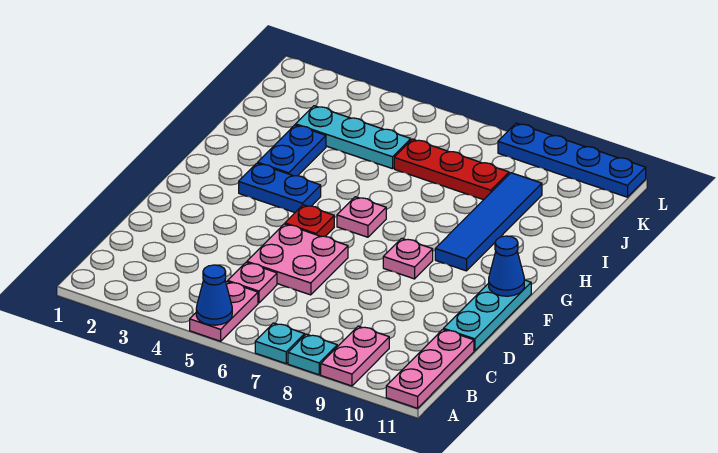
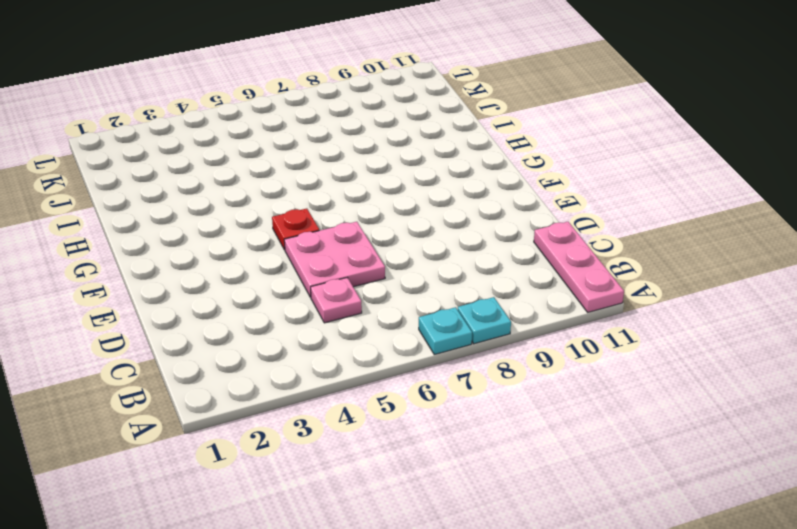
none -> pink plate A5:B5 level 1
none -> pink plate A9:B9 level 1
none -> cyan plate D11:F11 level 1

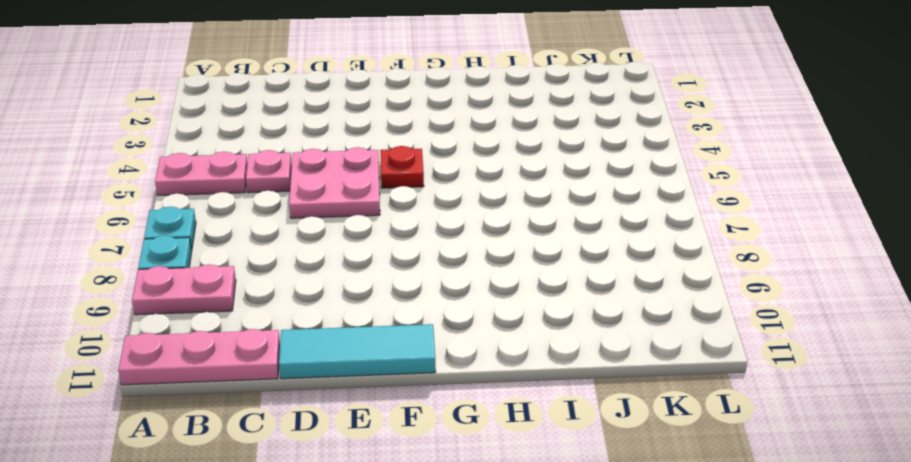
cyan tile D11:F11 level 1 -> cyan plate D11:F11 level 1
none -> pink plate F8 level 1
none -> blue plate G3:G4 level 1
none -> pink plate G6 level 1

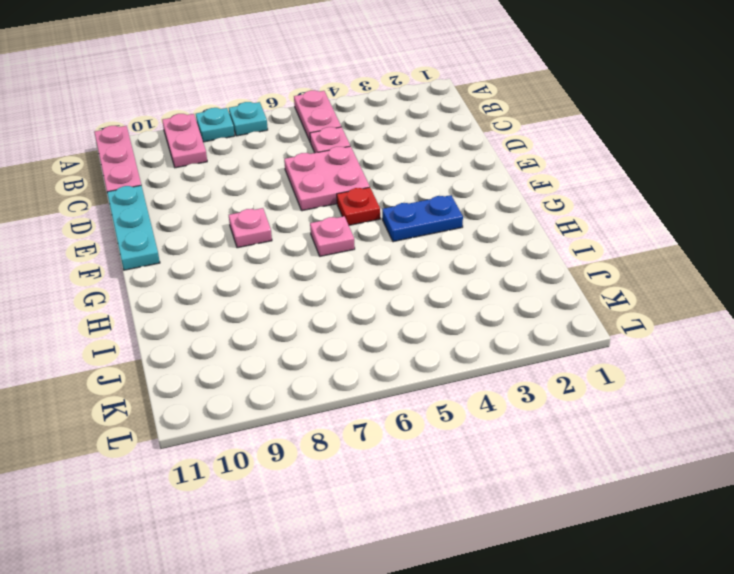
none -> blue tile G9:J9 level 1
none -> blue plate H3:I3 level 1
none -> cyan plate J3:J5 level 1

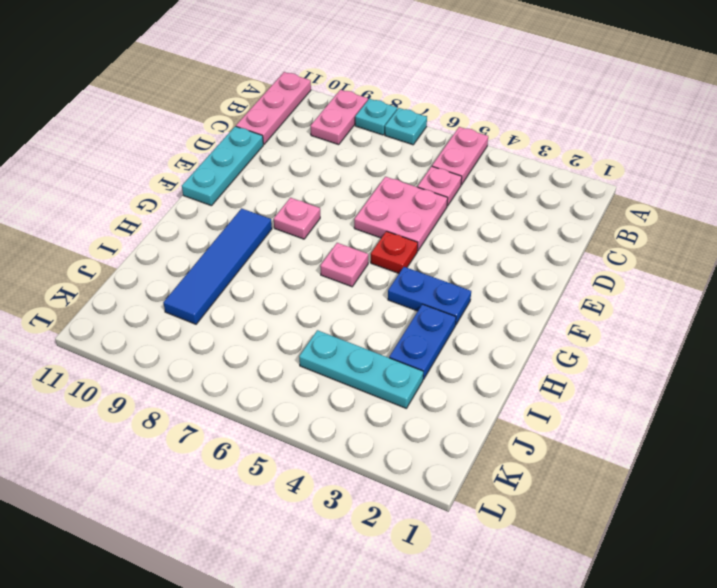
none -> red plate J6:J8 level 1
none -> blue plate L8:L11 level 1
none -> blue cone A5 level 2

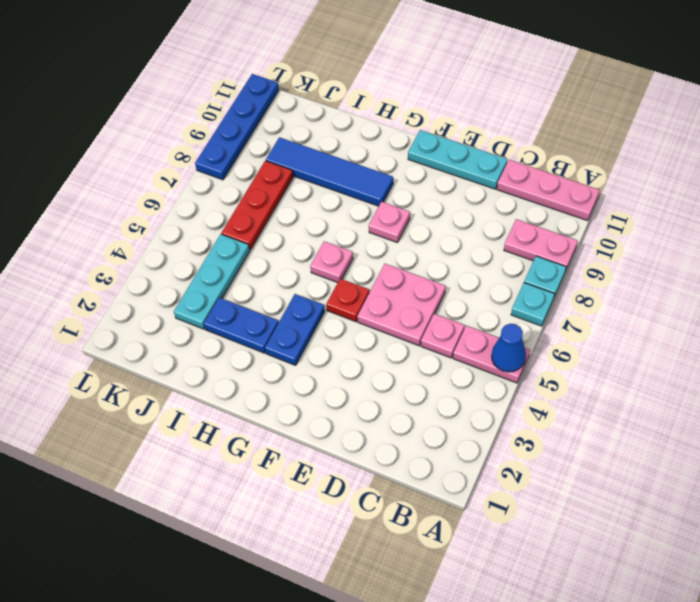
none -> blue cone F11 level 2

